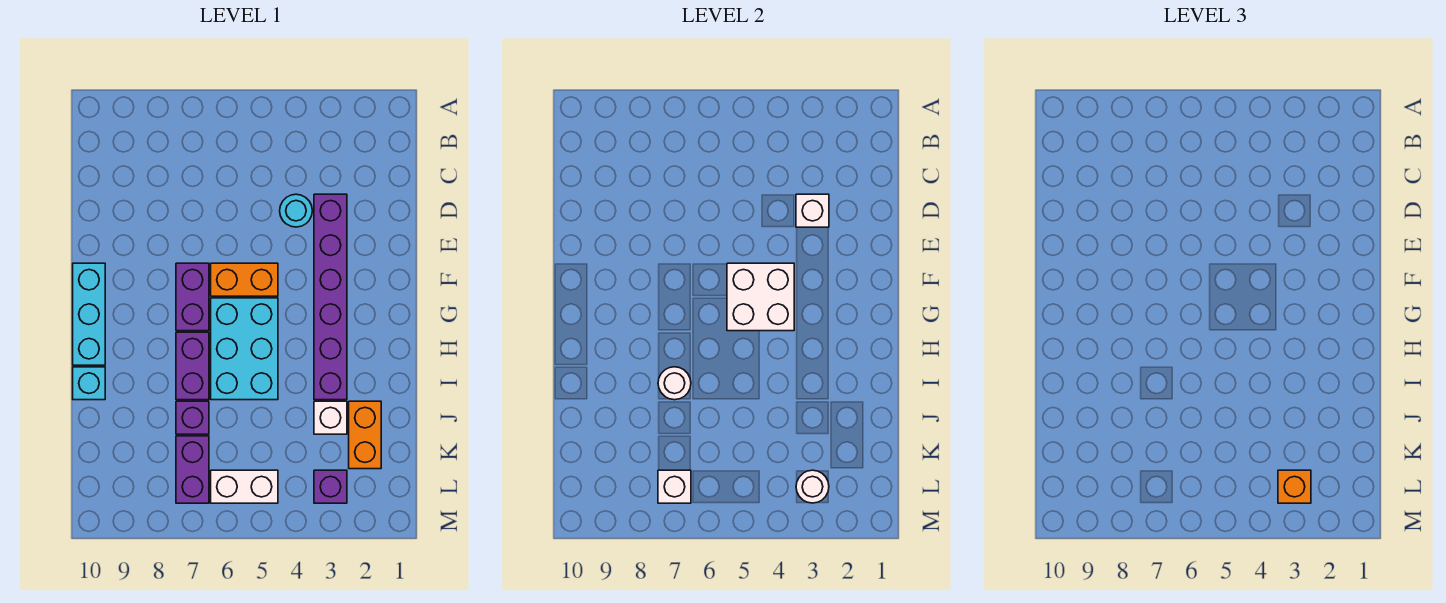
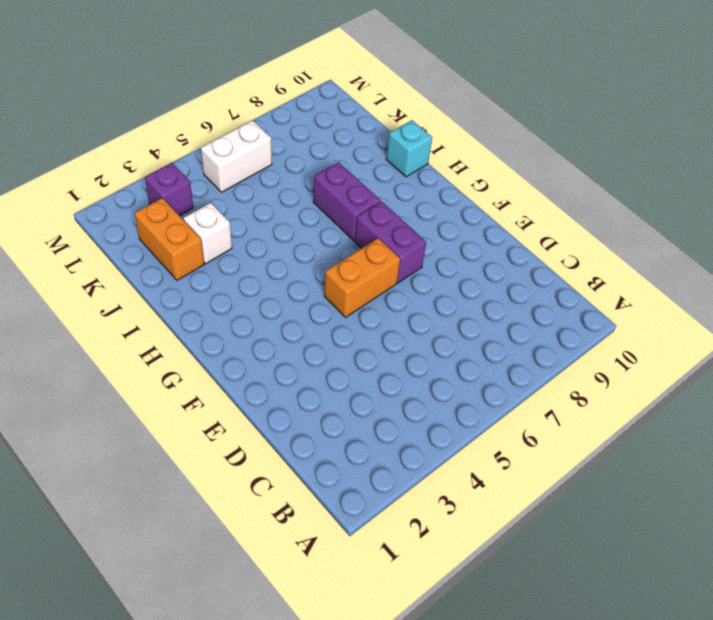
none -> purple brick D3:I3 level 1
none -> cyan round brick D4 level 1
none -> cyan brick F10:H10 level 1

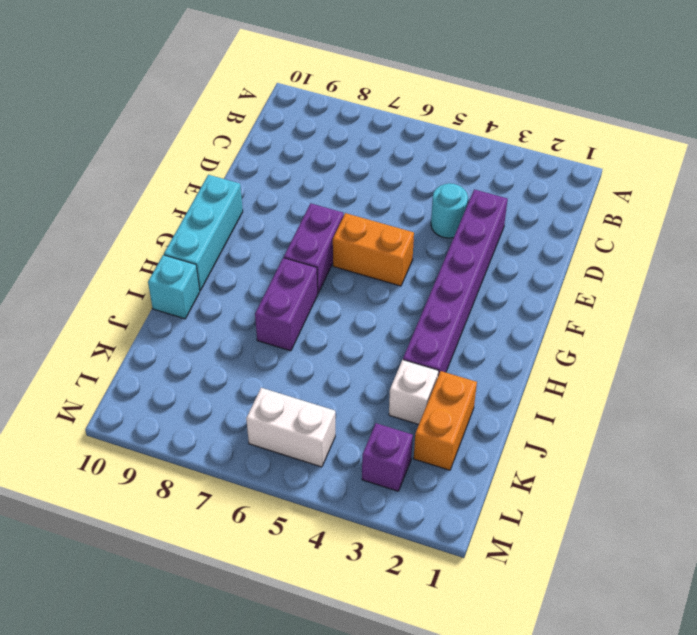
none -> cyan brick G5:I6 level 1
none -> purple brick J7 level 1
none -> purple brick K7:L7 level 1

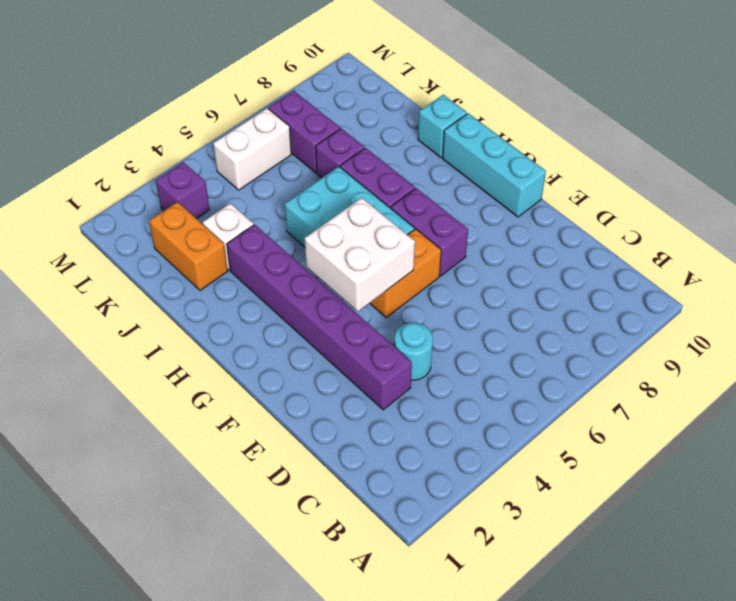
none -> white brick D3 level 2
none -> white round brick I7 level 2
none -> white round brick L3 level 2

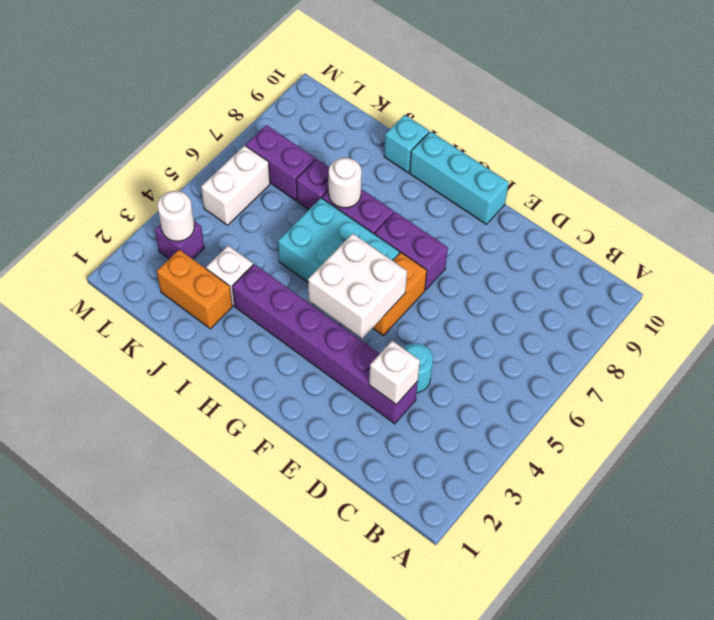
none -> white brick L7 level 2
none -> orange brick L3 level 3

